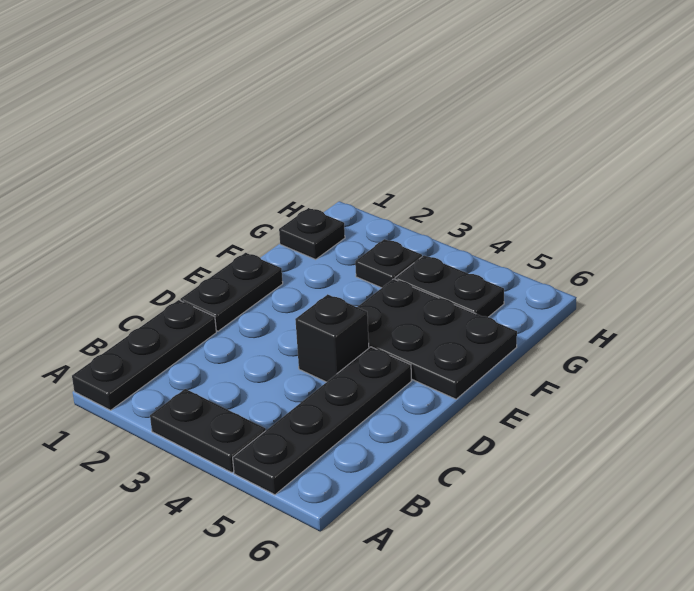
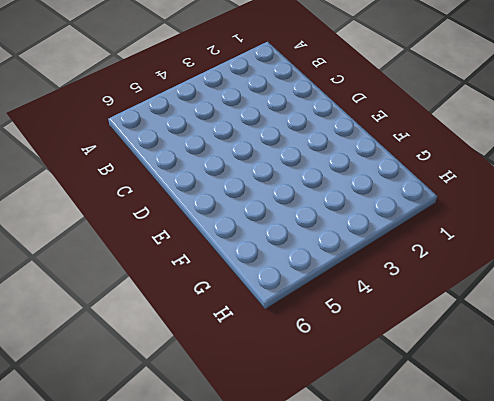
none -> black plate A1:C1 level 1
none -> black plate A3:A4 level 1

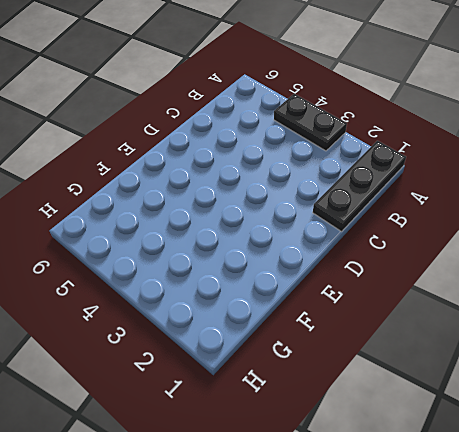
none -> black plate A5:D5 level 1
none -> black plate D1:E1 level 1

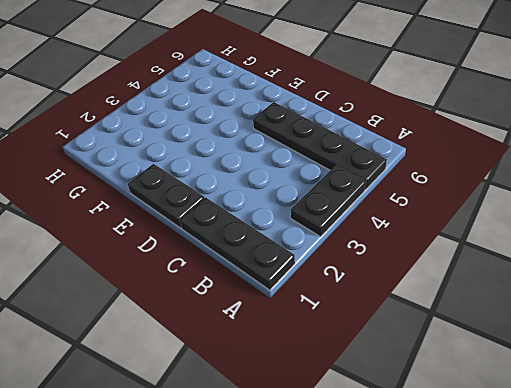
none -> black brick D4 level 1
none -> black plate E4:F6 level 1

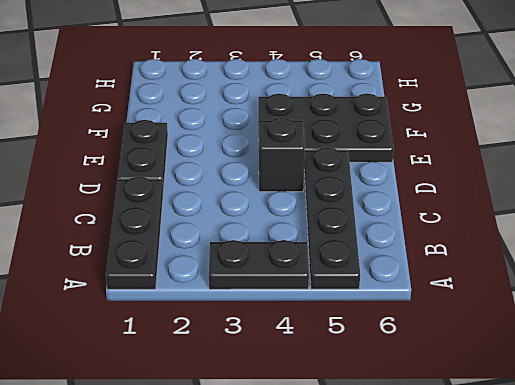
none -> black plate G1 level 1
none -> black plate G3 level 1

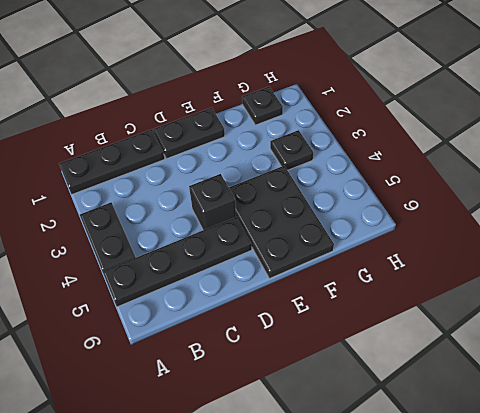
none -> black plate G4:G5 level 1

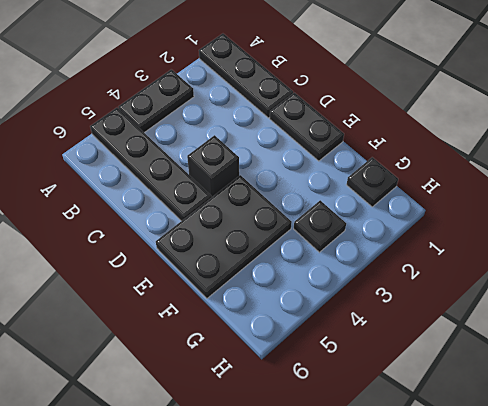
none -> black plate G4:G5 level 1

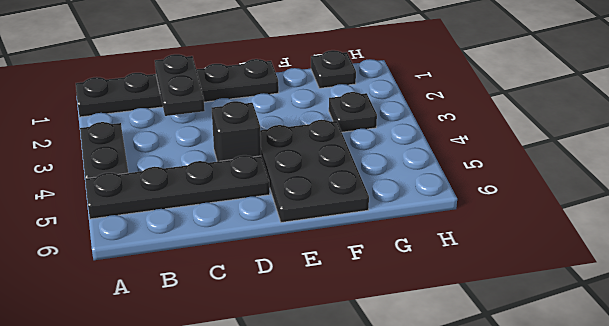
black plate C1:C2 level 2 -> black plate G4:G5 level 1

